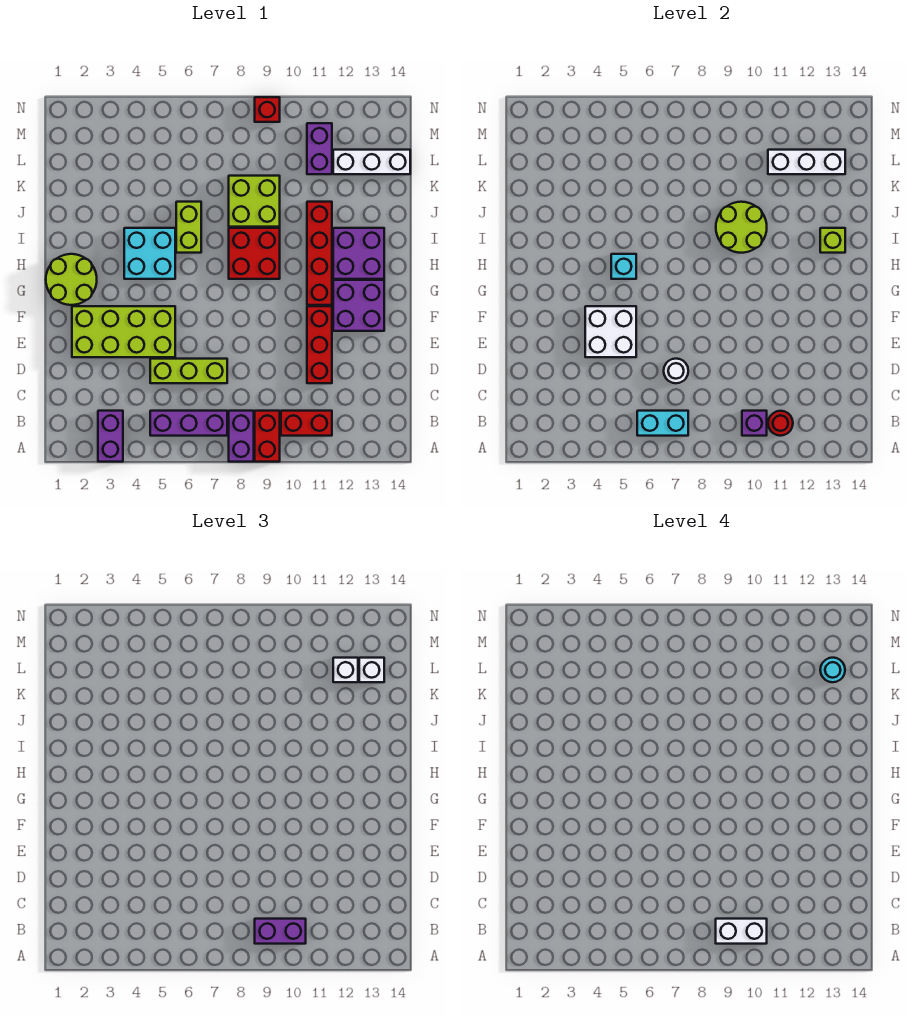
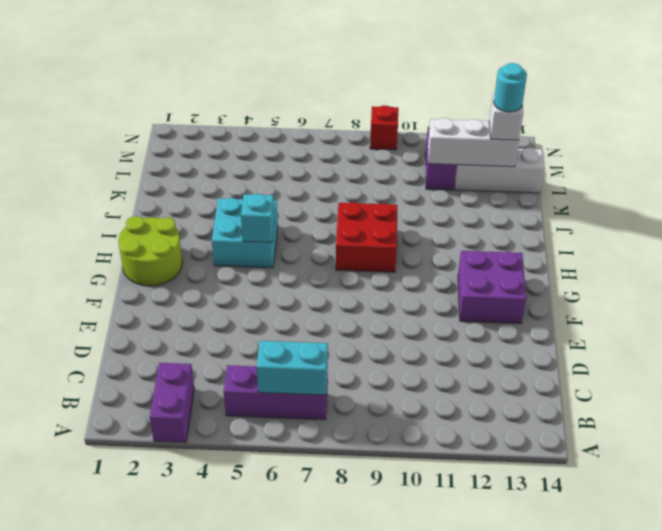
none -> purple brick A8:B8 level 1
none -> red brick A9:B9 level 1
none -> red brick B10:B11 level 1
none -> lime brick D5:D7 level 1

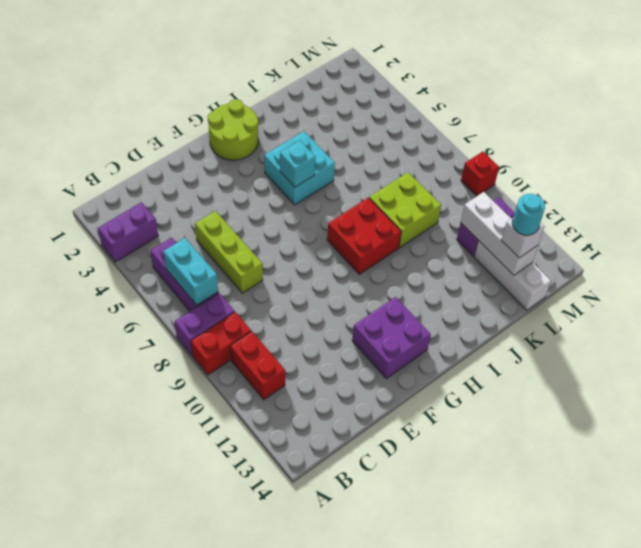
none -> red brick D11:F11 level 1
none -> lime brick E2:F5 level 1
none -> red brick G11:J11 level 1
none -> purple brick H12:I13 level 1

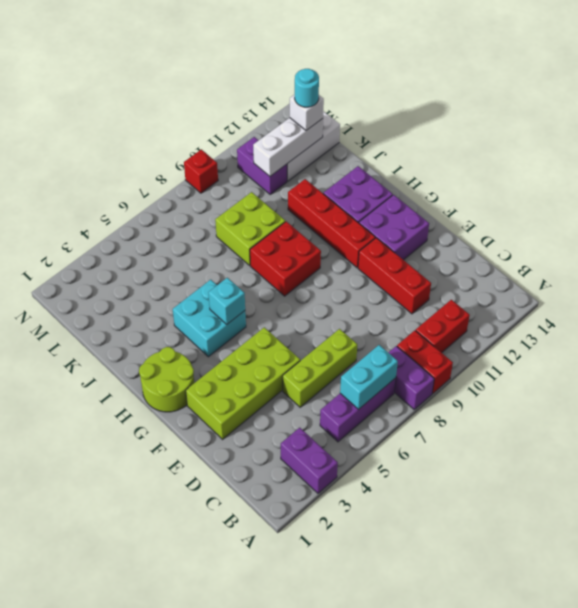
none -> lime brick I6:J6 level 1
none -> purple brick B10 level 2
none -> red round brick B11 level 2
none -> white round brick D7 level 2

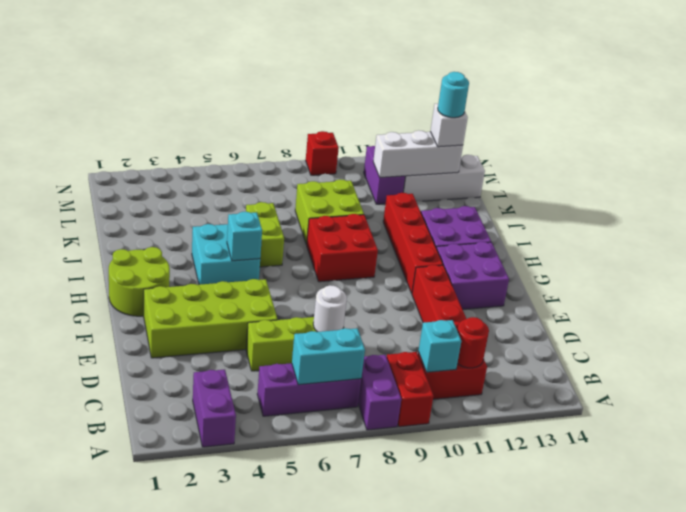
cyan brick B10 level 2 -> purple brick B10 level 2
none -> white brick E4:F5 level 2
none -> lime round brick I9:J10 level 2
none -> lime brick I13 level 2
none -> purple brick B9:B10 level 3

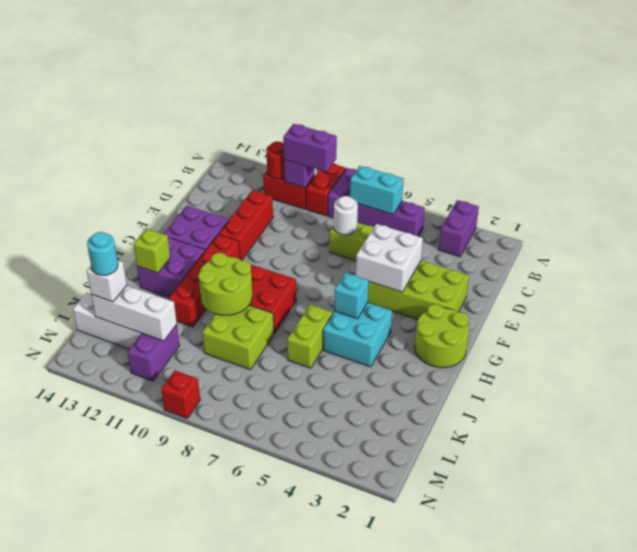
none -> white brick L12 level 3
none -> white brick B9:B10 level 4

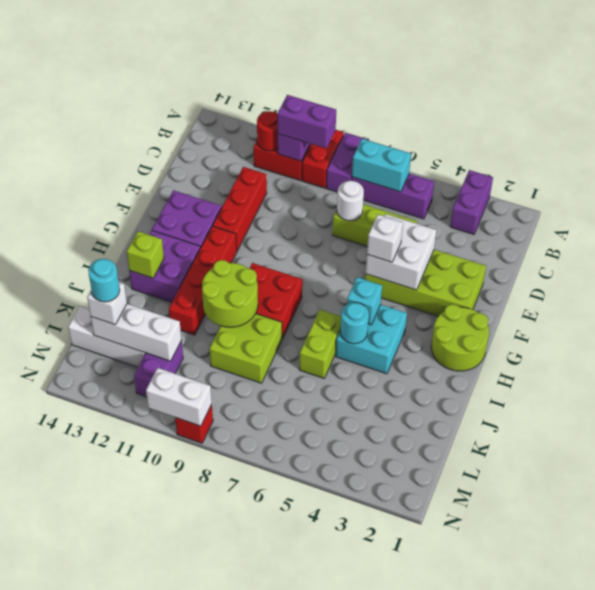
white brick F5 level 3 -> white brick L12 level 3
cyan round brick I5 level 2 -> none
white brick N9:N10 level 2 -> white brick B9:B10 level 4

